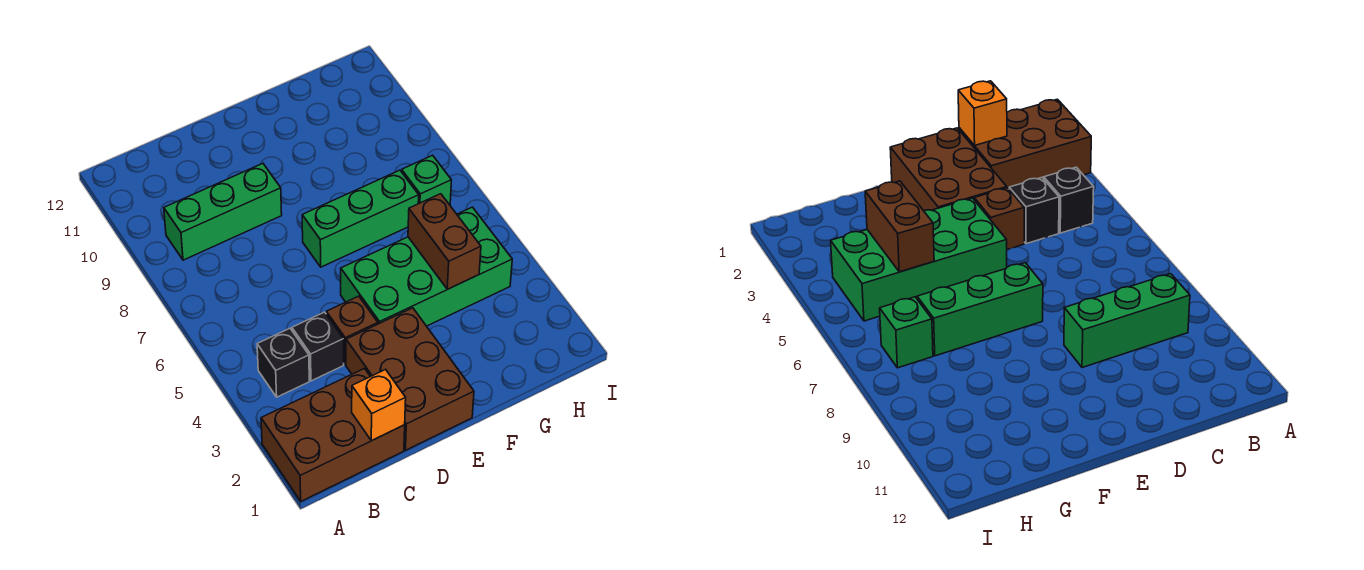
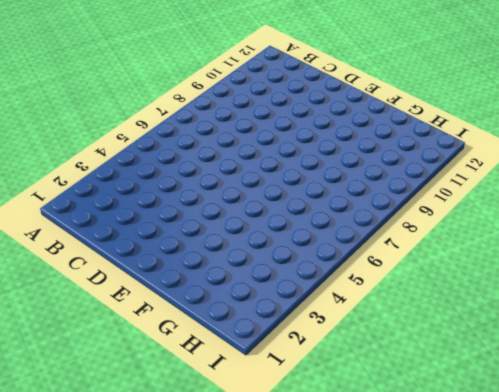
none -> brown brick A1:C2 level 1
none -> black brick B4 level 1

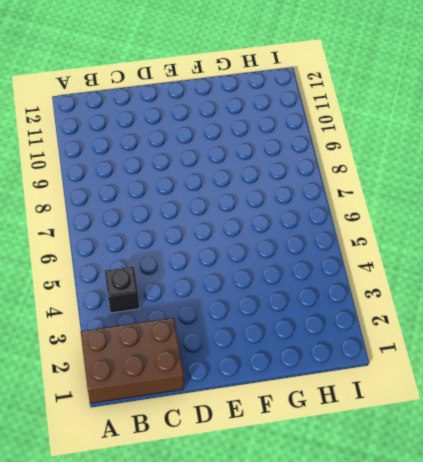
none -> green brick B9:D9 level 1
none -> black brick C4 level 1

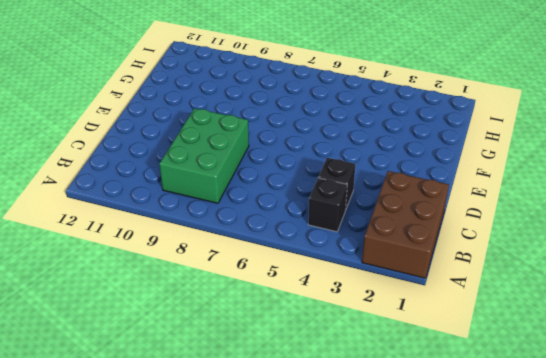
green brick B8:D9 level 1 -> green brick B9:D9 level 1
none -> brown brick D1:E3 level 1
none -> brown brick D4 level 1

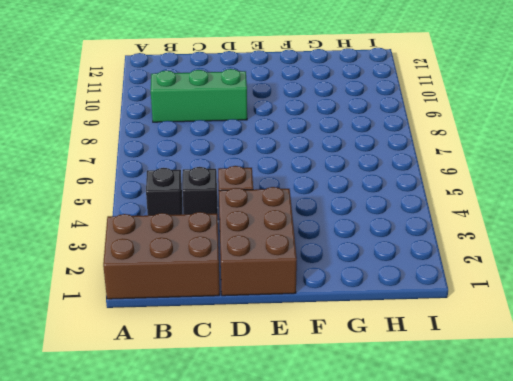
none -> green brick E4:H5 level 1
none -> green brick E7:G7 level 1

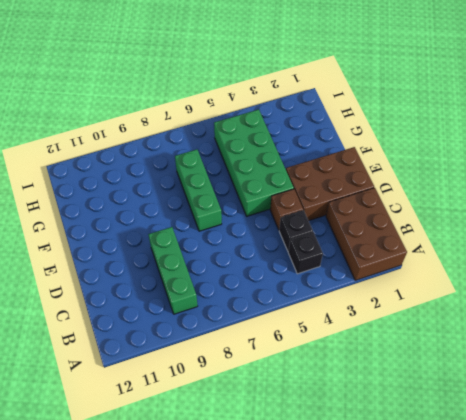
none -> green brick H7 level 1
none -> orange brick C1 level 2

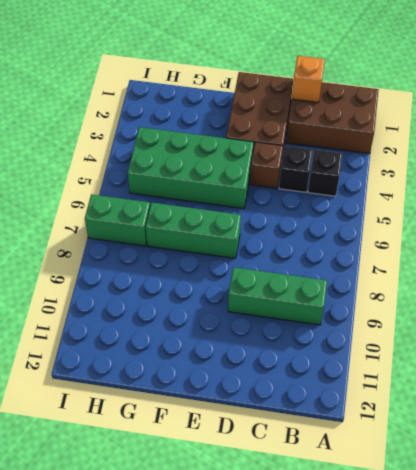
green brick H7:I7 level 1 -> green brick H7 level 1
none -> brown brick G4:G5 level 2

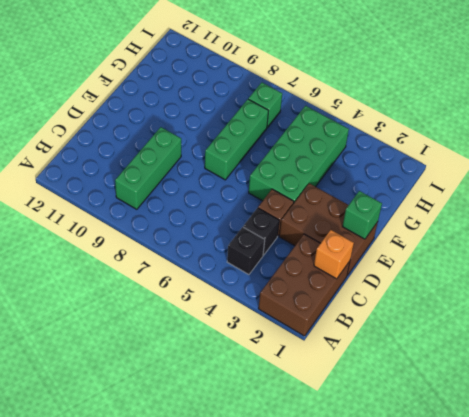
green brick E1 level 2 -> none
none -> brown brick G4:G5 level 2

